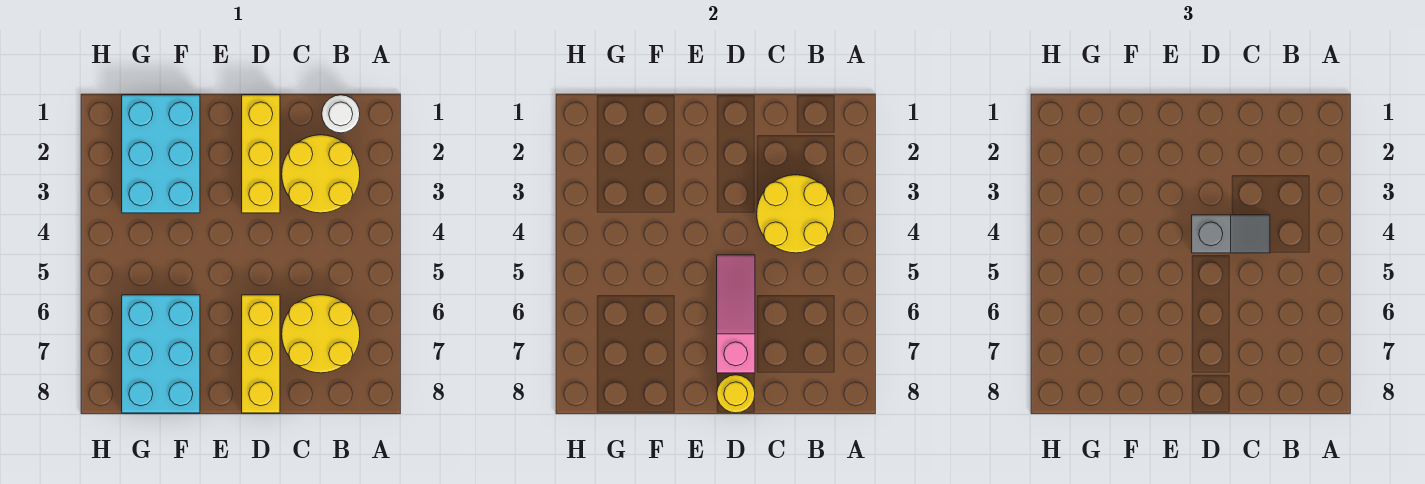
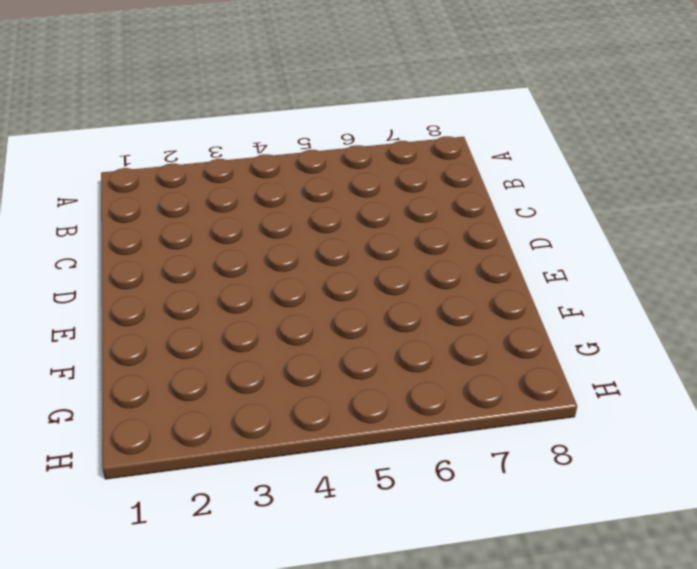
none -> white round brick B1 level 1
none -> yellow round brick B2:C3 level 1

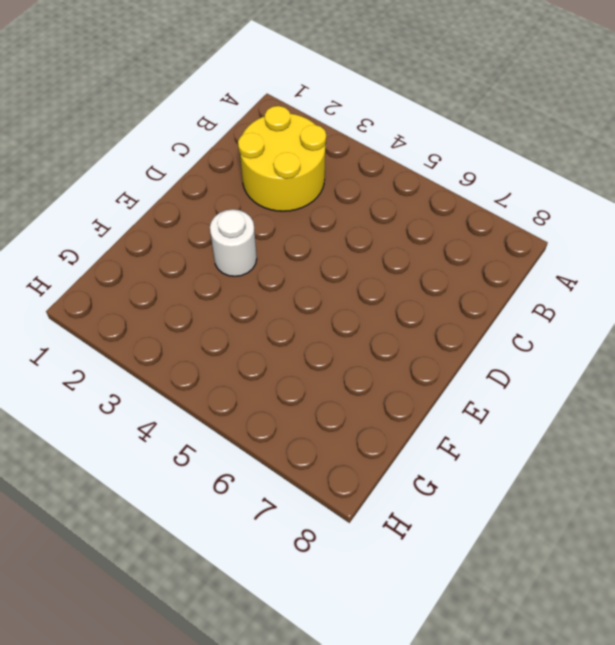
white round brick E3 level 1 -> white round brick B1 level 1
none -> yellow round brick B6:C7 level 1
none -> yellow brick D1:D3 level 1

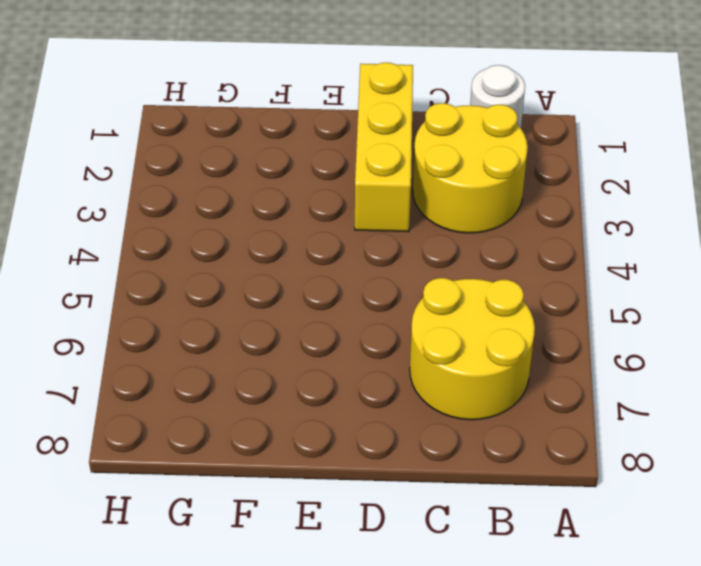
none -> yellow brick D6:D8 level 1
none -> cyan brick F1:G3 level 1

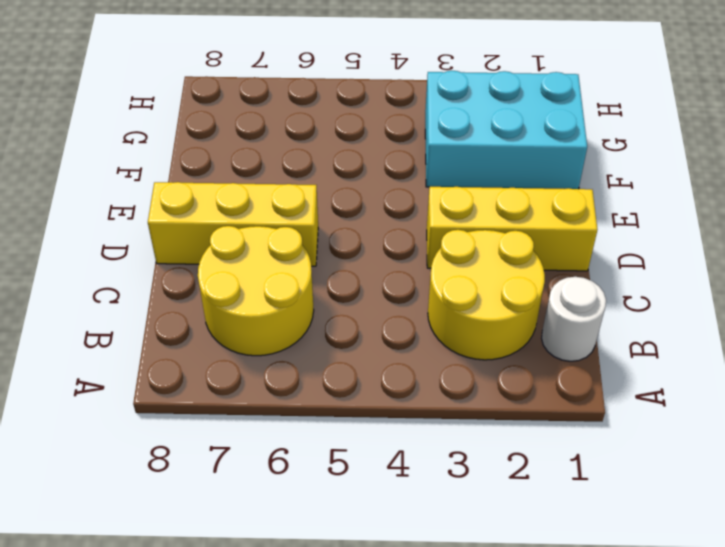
none -> cyan brick F6:G8 level 1
none -> yellow round brick B3:C4 level 2

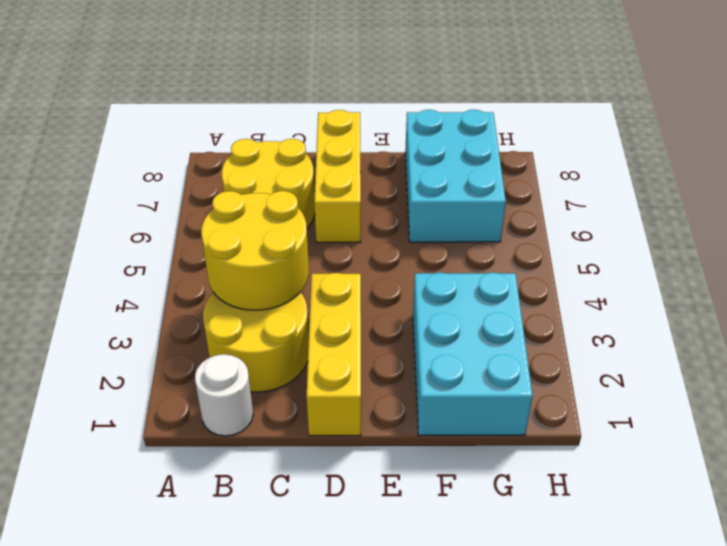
none -> pink slope D5:D7 level 2 top 7
none -> yellow round brick D8 level 2

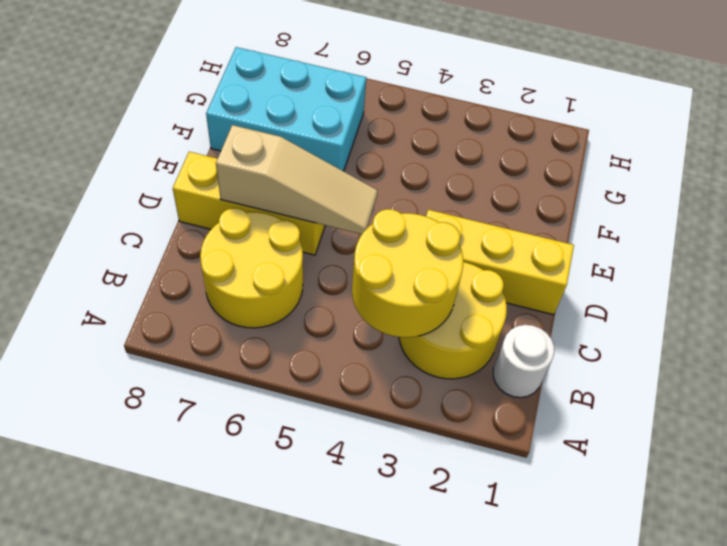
tan slope D5:D7 level 2 top 7 -> pink slope D5:D7 level 2 top 7
none -> cyan brick F1:G3 level 1
none -> yellow round brick D8 level 2

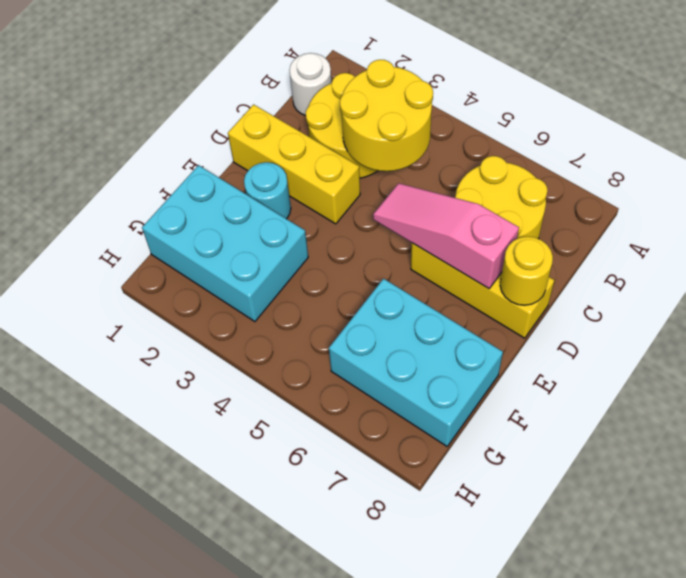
cyan round brick E2 level 1 -> none
none -> grey slope C4:D4 level 3 top D

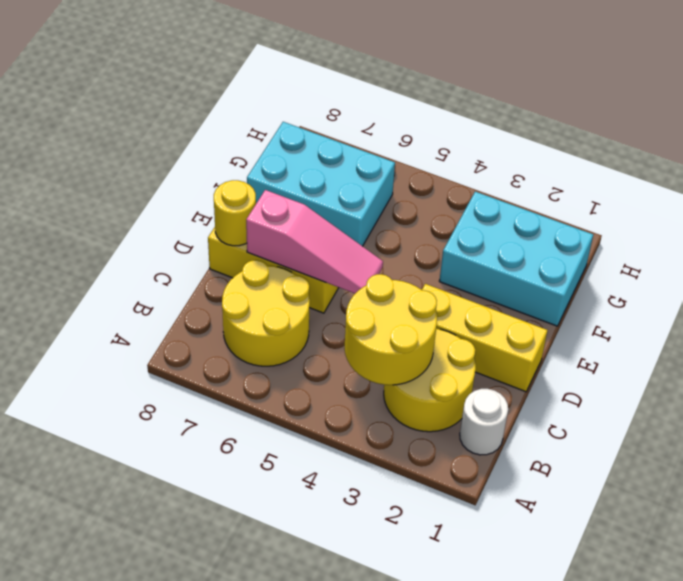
none -> grey slope C4:D4 level 3 top D

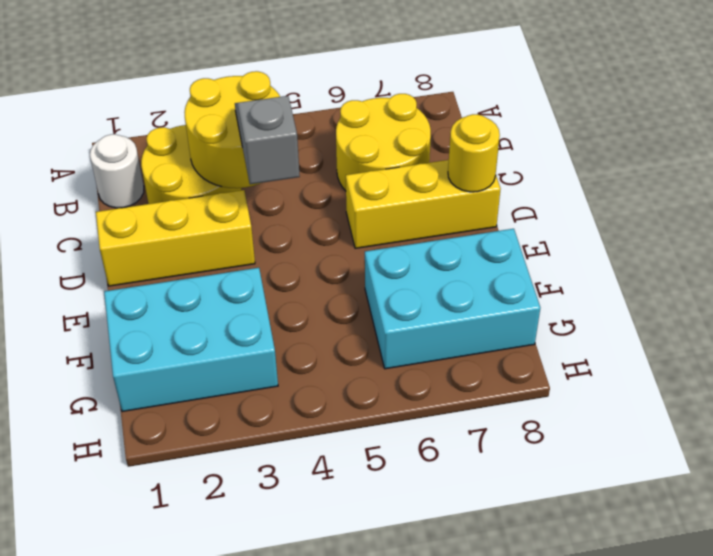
none -> pink slope D5:D7 level 2 top 7

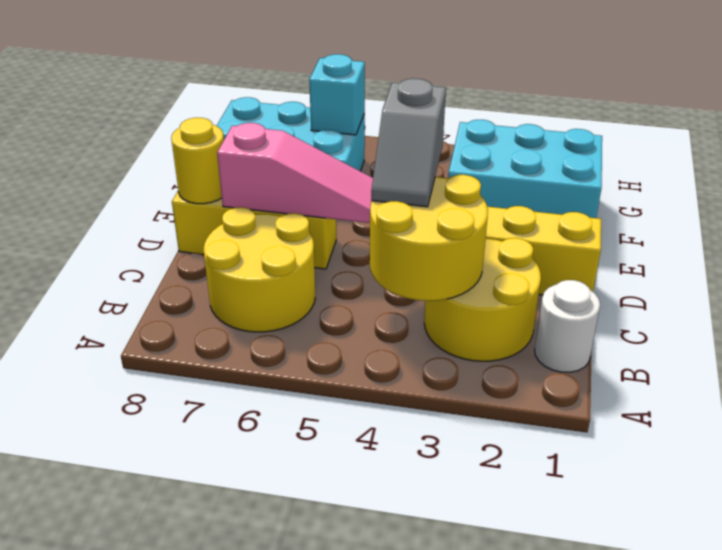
cyan brick G6 level 2 -> none

